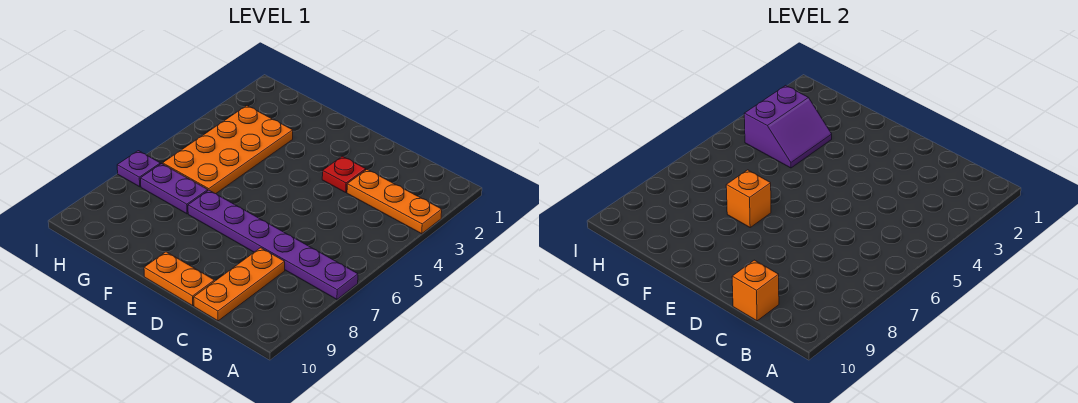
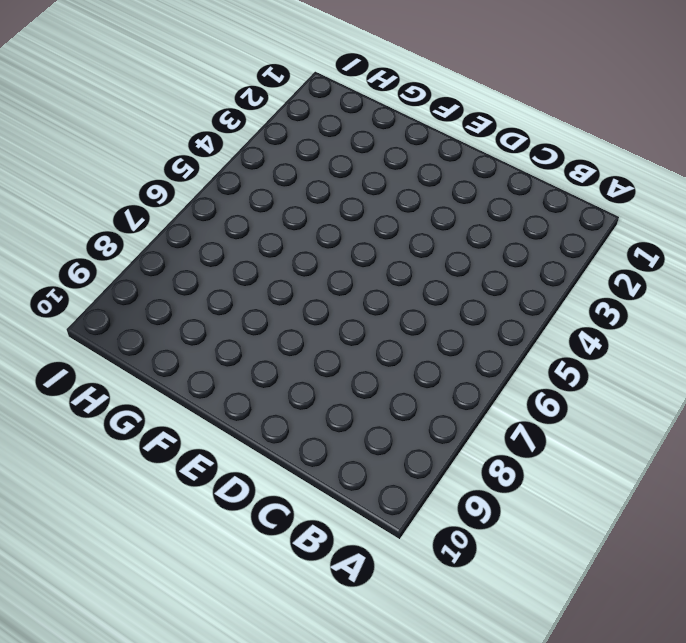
none -> orange plate A3:C3 level 1
none -> purple plate A7:F7 level 1

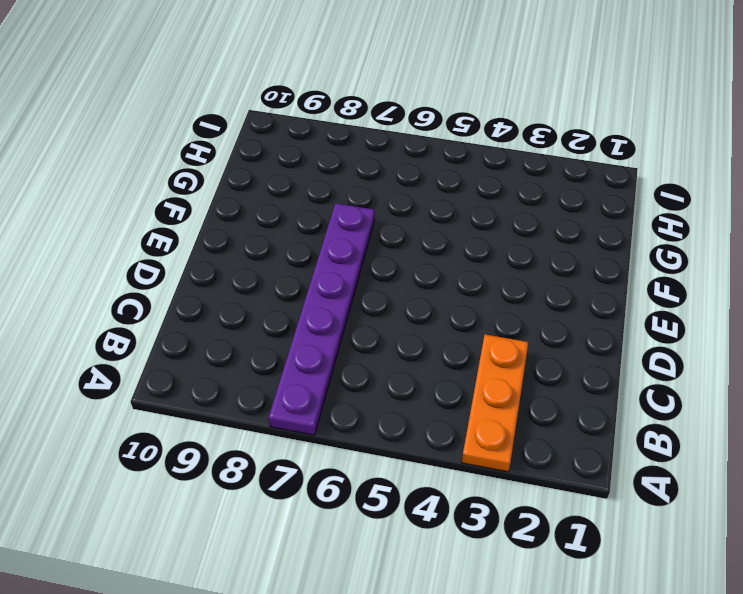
none -> orange plate C8:C10 level 1
none -> red plate D3 level 1

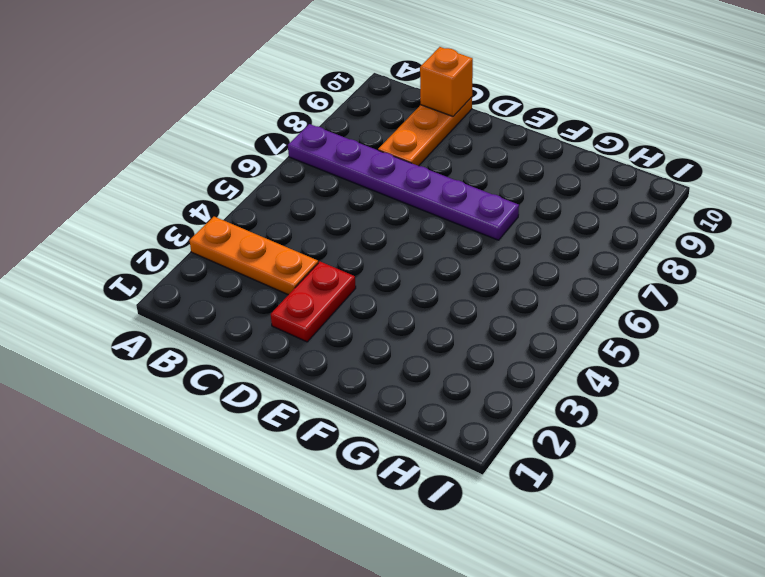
red plate D2:D3 level 1 -> red plate D3 level 1
none -> orange plate D10:E10 level 1
none -> orange plate G3:H6 level 1

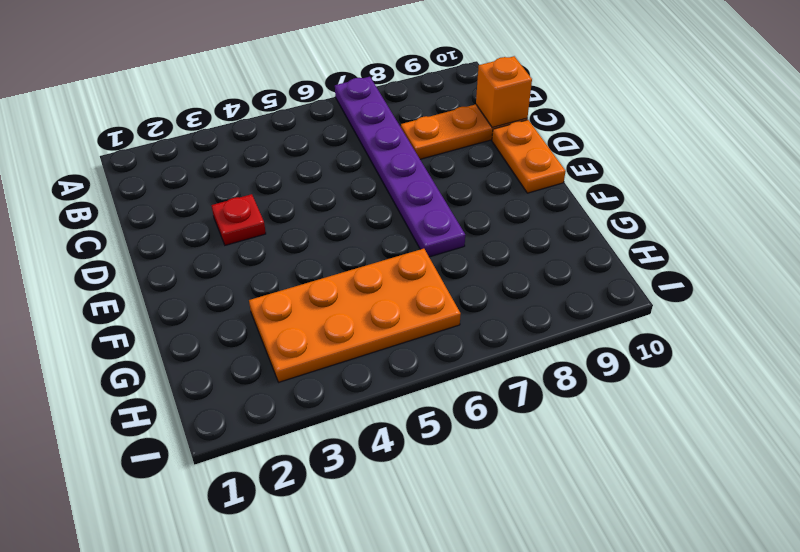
none -> orange plate A3:C3 level 1
none -> purple plate G7:H7 level 1

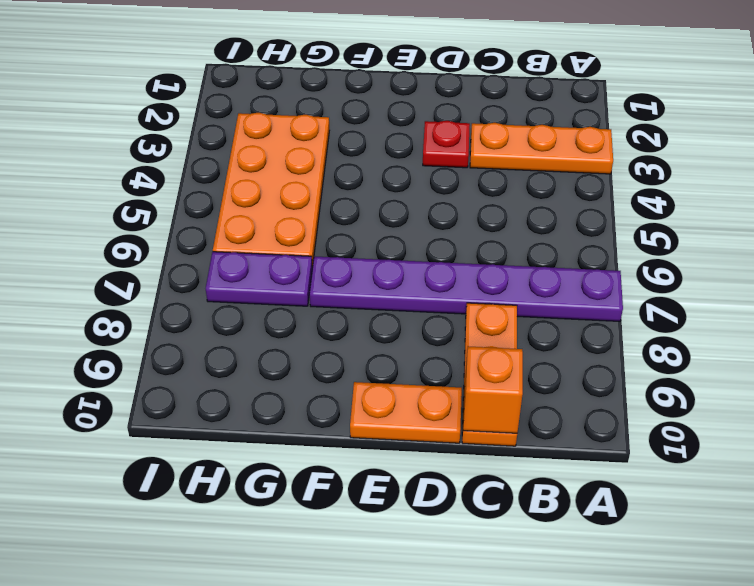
none -> purple plate I7 level 1
none -> orange brick F7 level 2

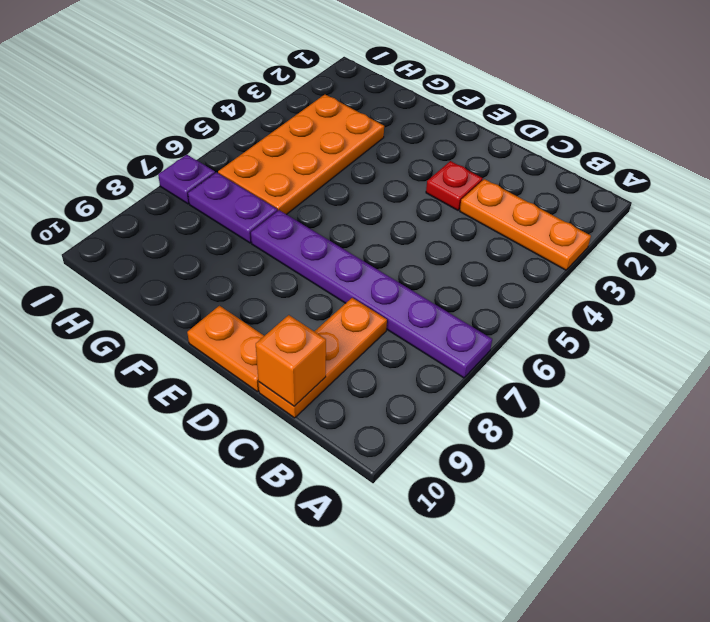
none -> orange brick F7 level 2
none -> purple slope G3:H4 level 2 top H

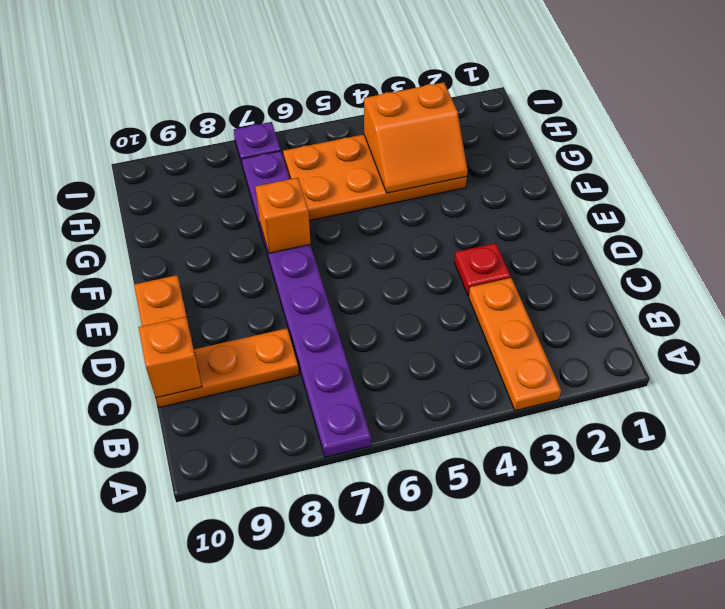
orange slope G3:H4 level 2 top H -> purple slope G3:H4 level 2 top H

